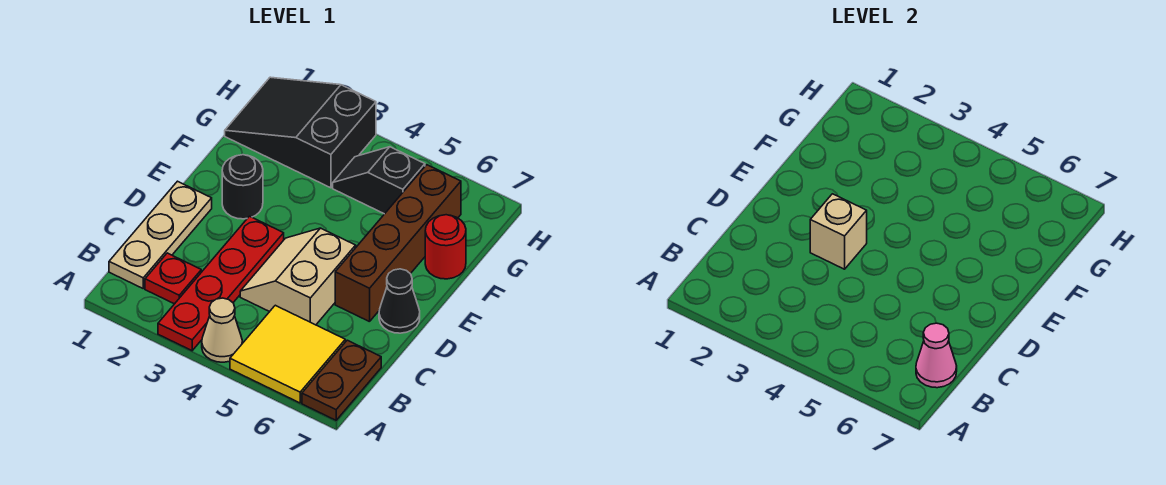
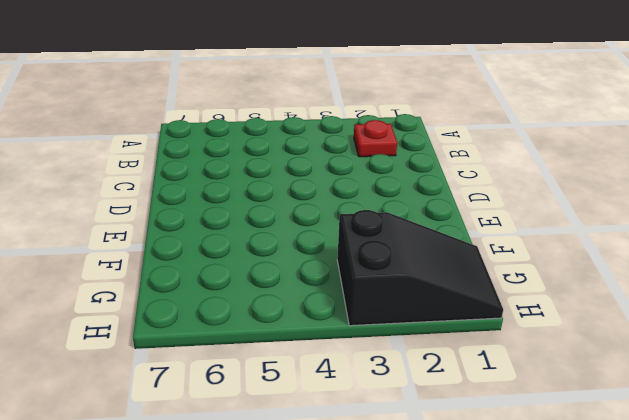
none -> red plate A3:D3 level 1
none -> tan cone A4 level 1
none -> yellow tile A5:B6 level 1

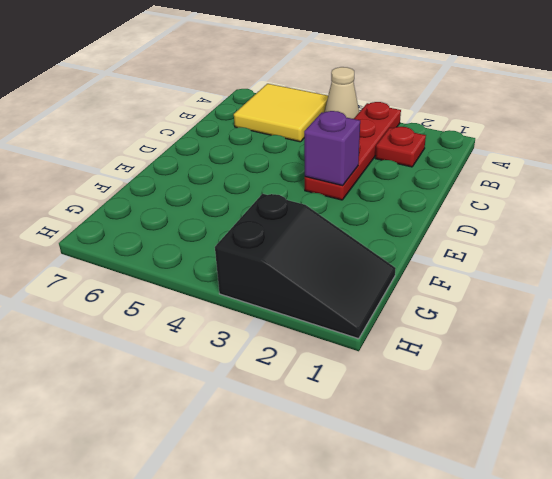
purple brick D3 level 2 -> tan brick D3 level 2
none -> brown plate A7:B7 level 1
none -> tan plate B1:D1 level 1
none -> tan slope C4:D5 level 1 top 5

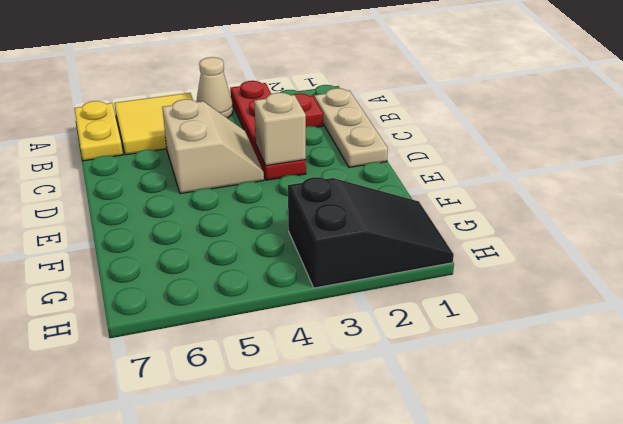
yellow plate A7:B7 level 1 -> brown plate A7:B7 level 1
none -> brown brick D6:G6 level 1
none -> black cone D7 level 1
none -> black round brick E2 level 1

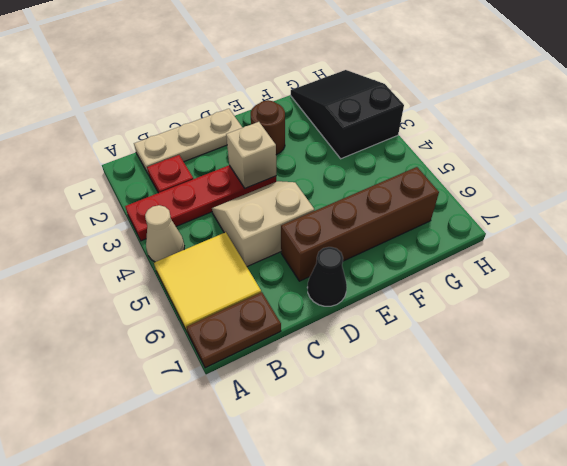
brown round brick E2 level 1 -> black round brick E2 level 1
none -> red round brick F7 level 1
none -> black slope G4:G5 level 1 top 5
none -> pink cone B7 level 2

